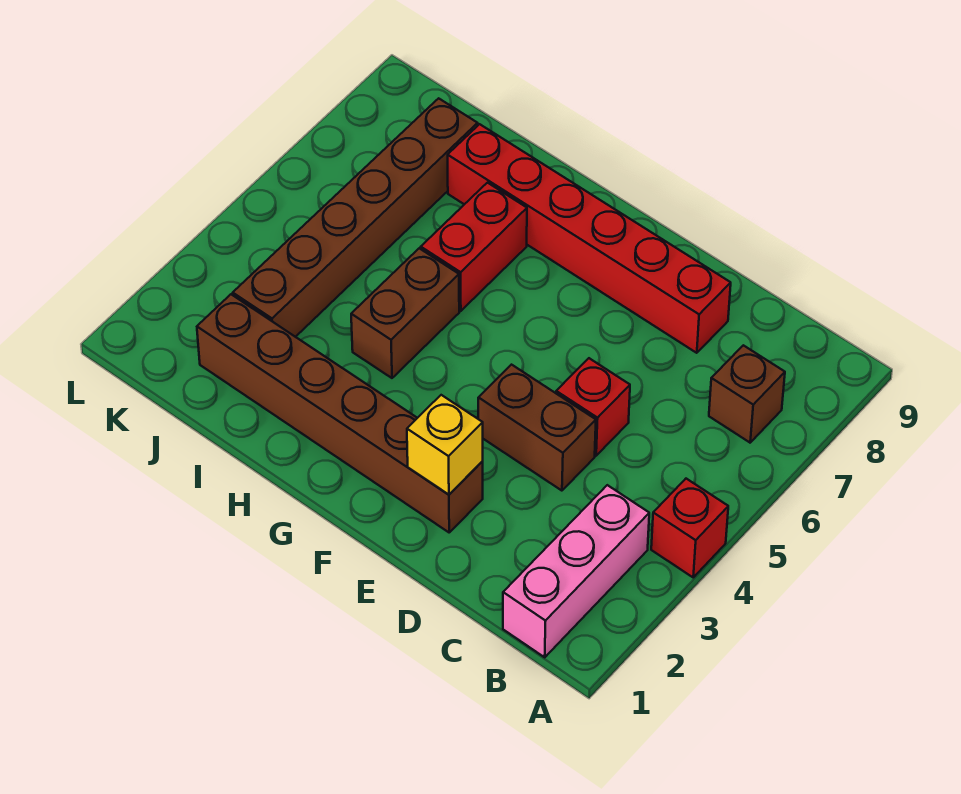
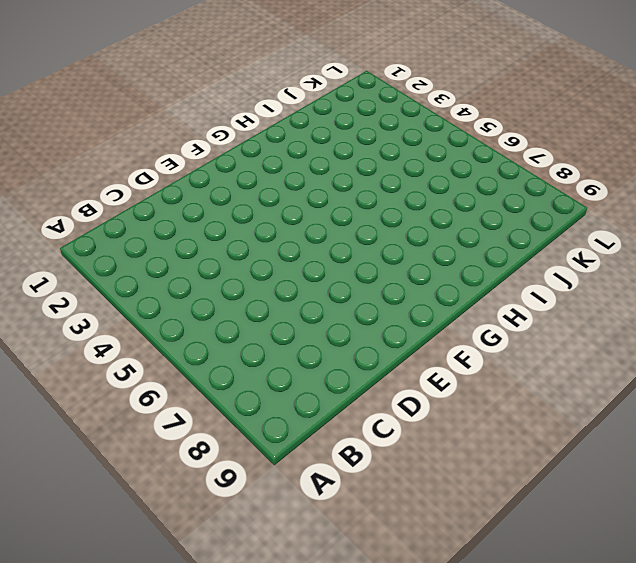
none -> red brick A4 level 1
none -> pink brick B1:B3 level 1

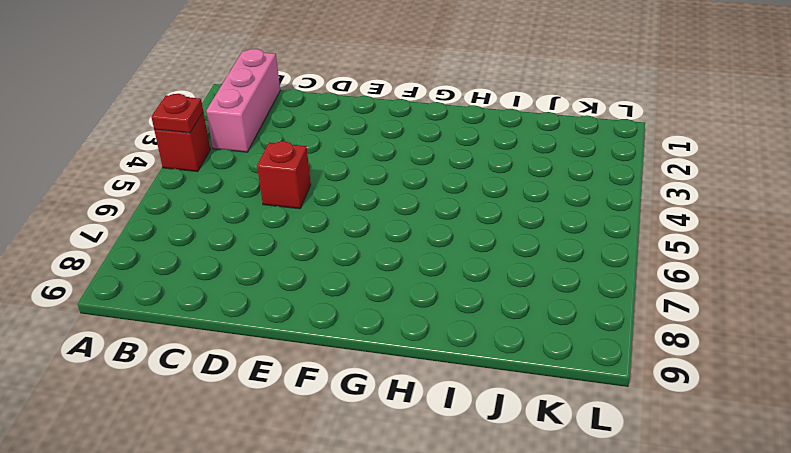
red plate A4 level 2 -> none
none -> brown brick B7 level 1
none -> brown brick D4:E4 level 1

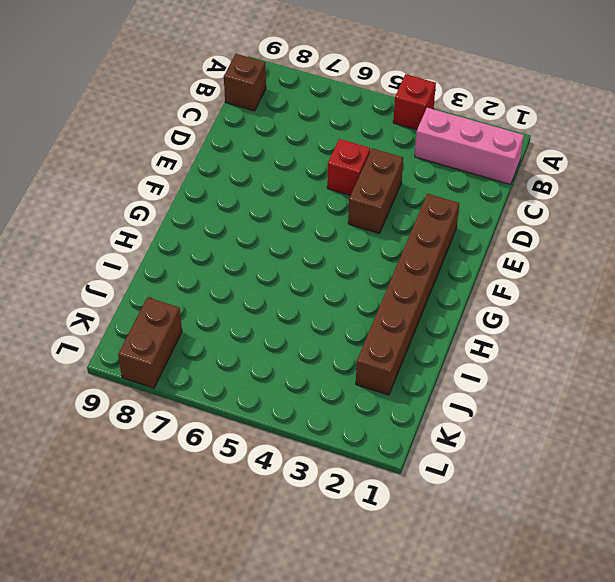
brown brick B9 level 1 -> brown brick B7 level 1
brown brick K8:L8 level 1 -> brown brick H4:H5 level 1
none -> red brick D8:I8 level 1
none -> red brick H6:H7 level 1

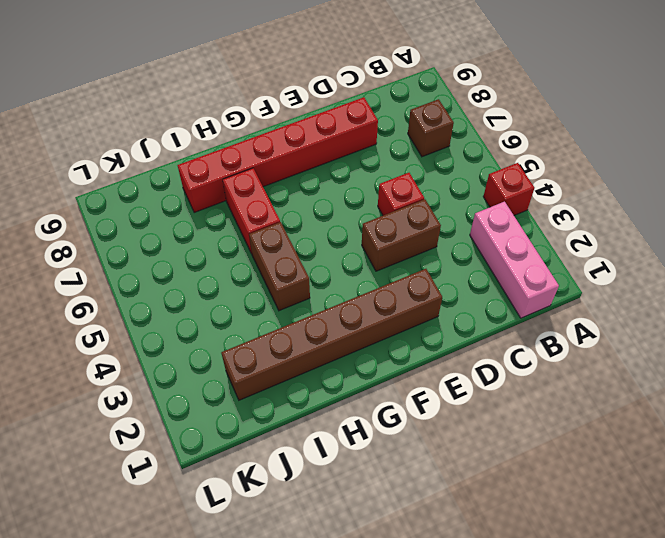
none -> brown brick J3:J8 level 1
none -> yellow brick E2 level 2

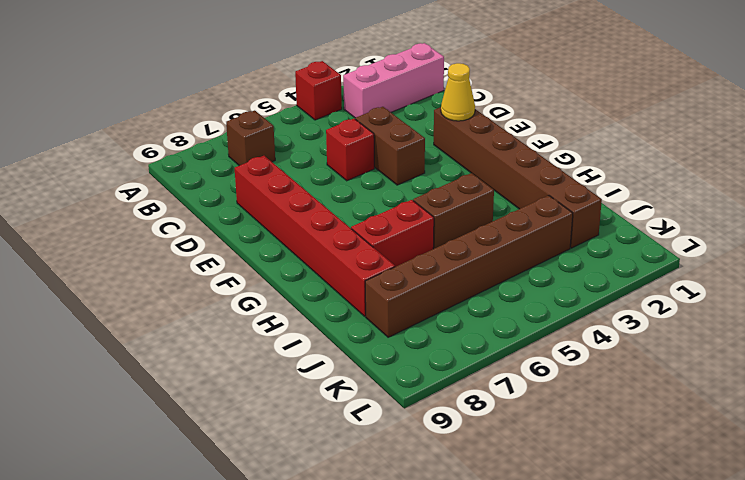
yellow cone E2 level 2 -> yellow brick E2 level 2

